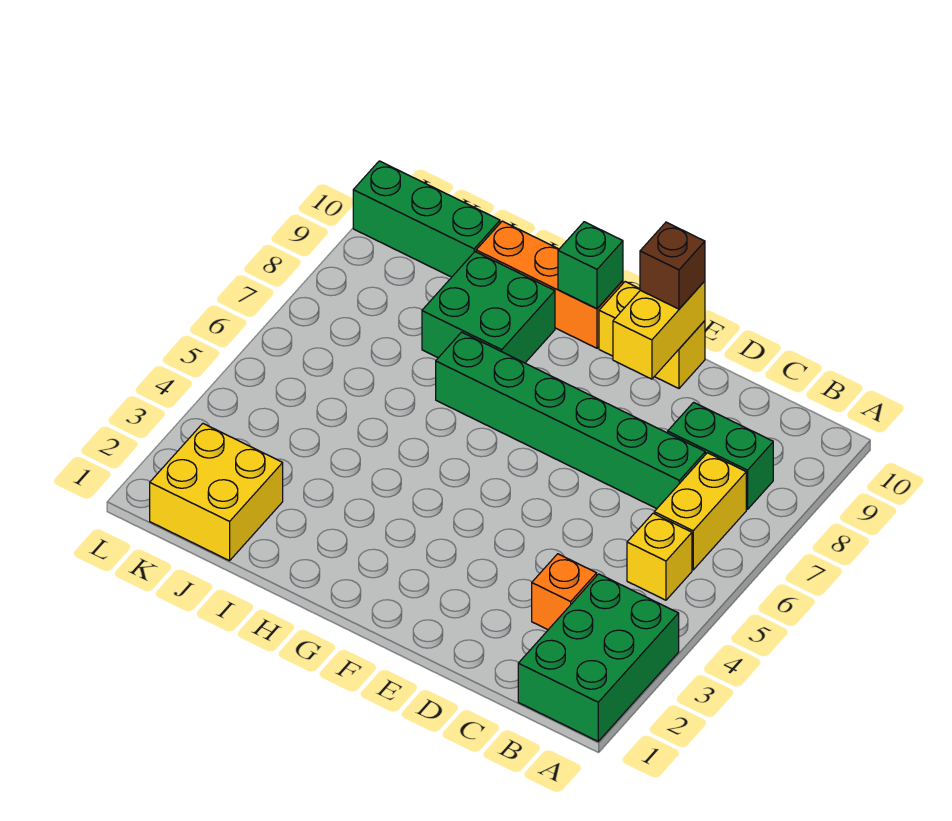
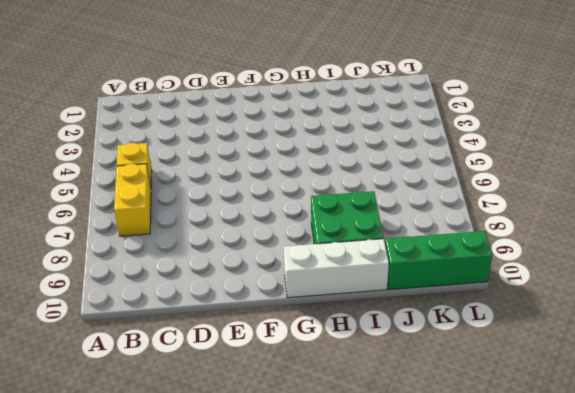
white brick G10:I10 level 1 -> orange brick G10:I10 level 1
none -> green brick A1:B3 level 1
none -> green brick B8:C8 level 1
none -> orange brick C3 level 1

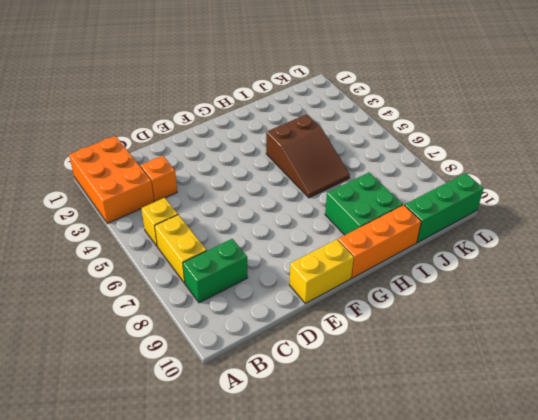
orange brick A1:B3 level 1 -> green brick A1:B3 level 1
brown slope H4:I6 level 1 top 4 -> none
none -> green brick C7:H7 level 1
none -> yellow brick J1:K2 level 1
none -> yellow brick E9:E10 level 2

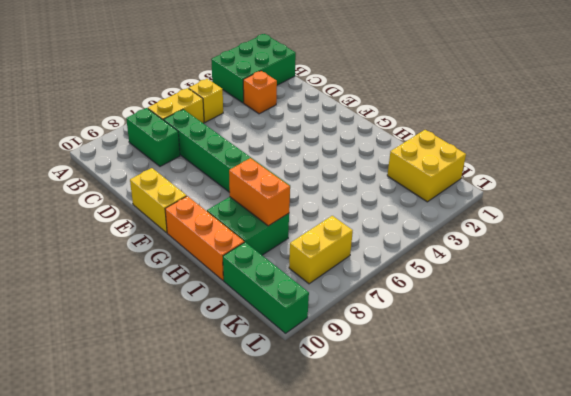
orange brick H8:I8 level 2 -> none
yellow brick K7:K8 level 1 -> yellow brick E9:E10 level 2
none -> green brick G10 level 2
none -> brown brick E10 level 3

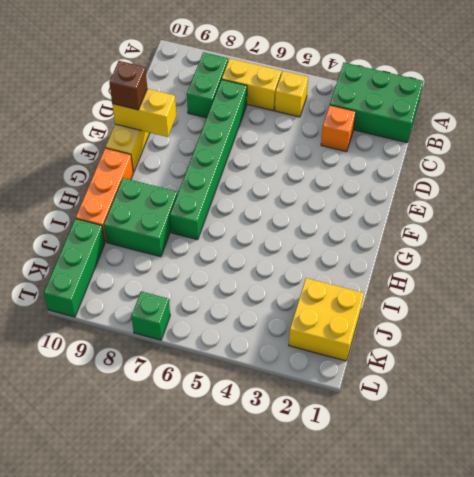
green brick L7 level 1 -> green brick G10 level 2

